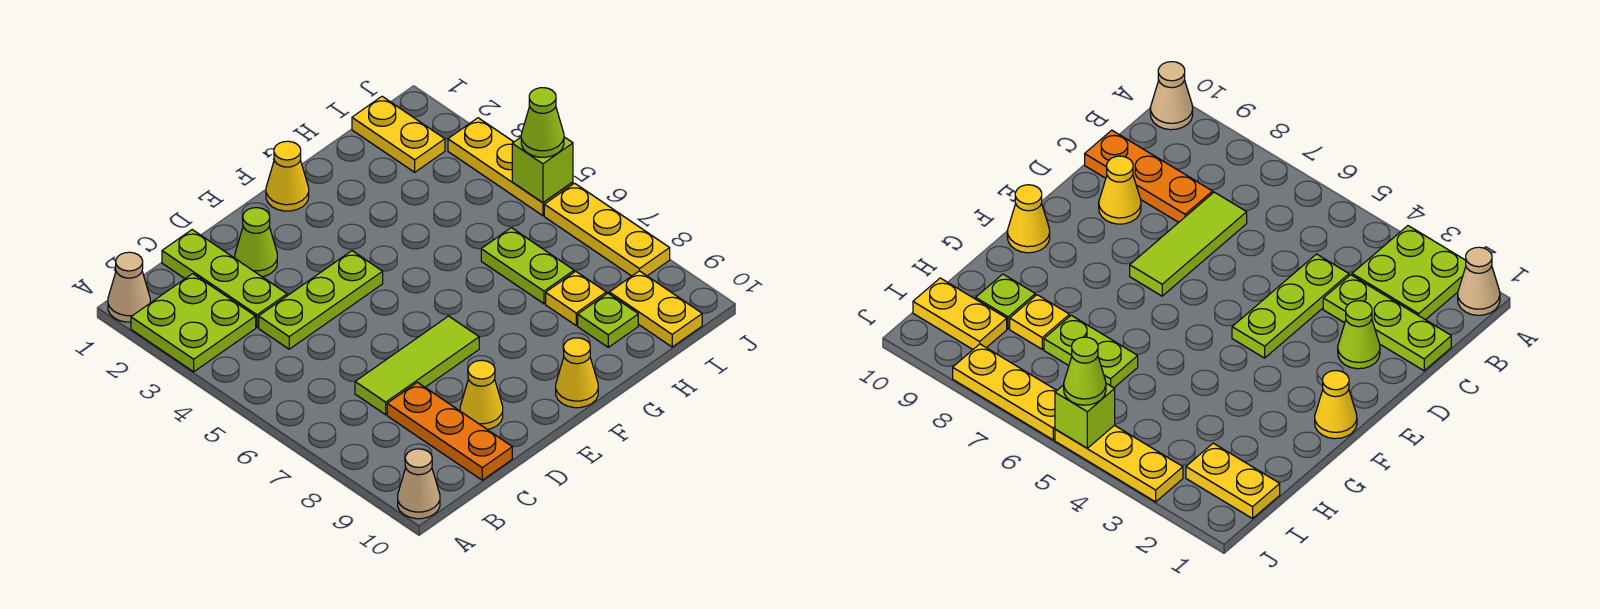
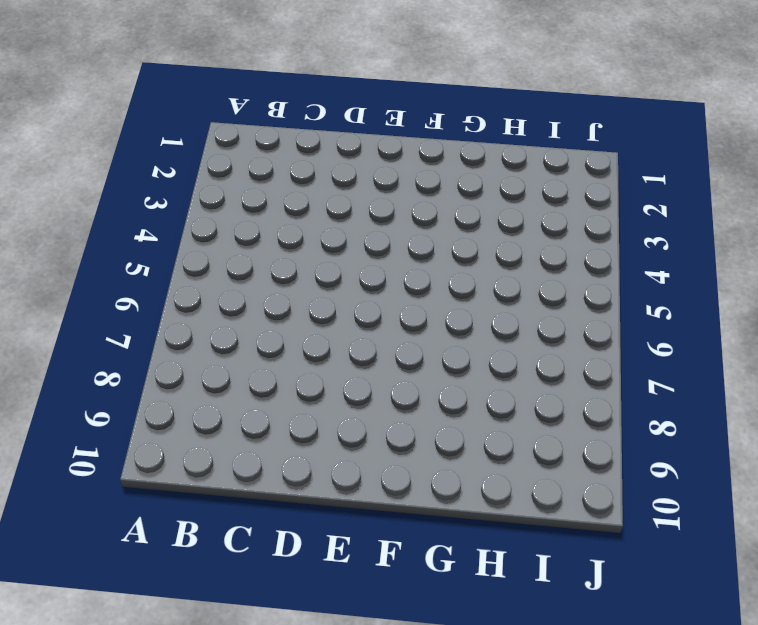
none -> tan cone A1 level 1
none -> lime plate A2:B3 level 1
none -> tan cone A10 level 1

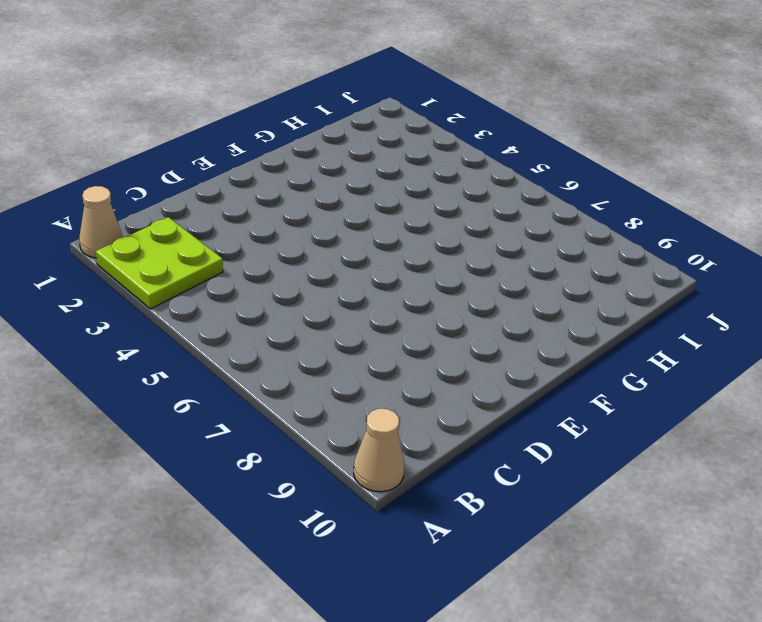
none -> lime plate C1:C3 level 1
none -> lime plate C4:E4 level 1
none -> lime tile C7:E7 level 1

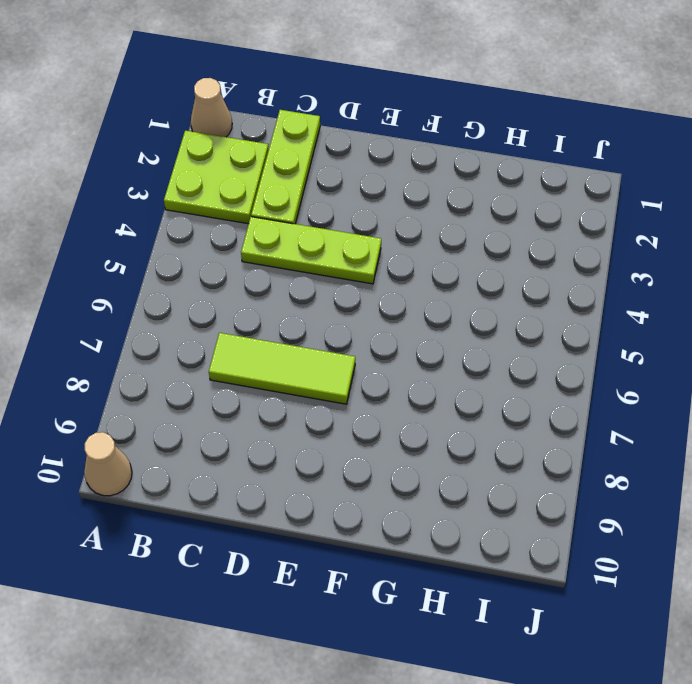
none -> orange plate C8:C10 level 1
none -> lime cone D2 level 1
none -> yellow cone D9 level 1

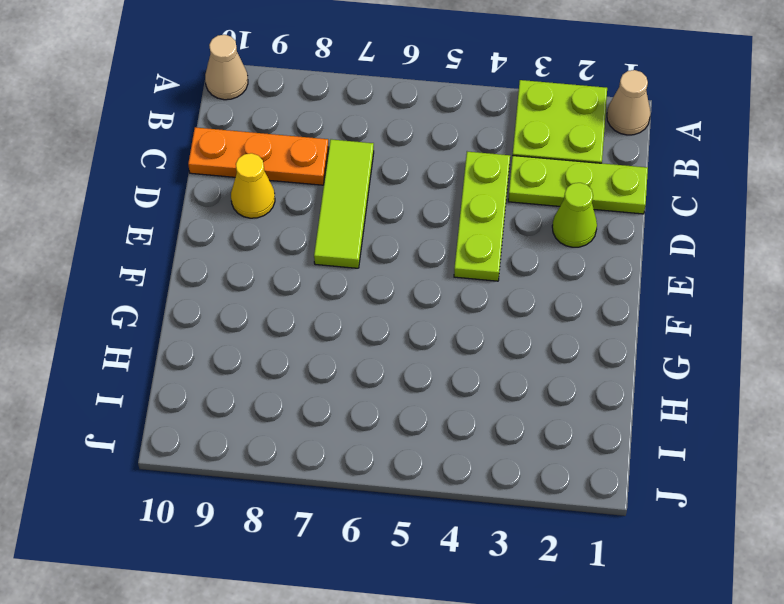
none -> yellow cone F1 level 1
none -> yellow cone F10 level 1
none -> lime plate H6:H7 level 1

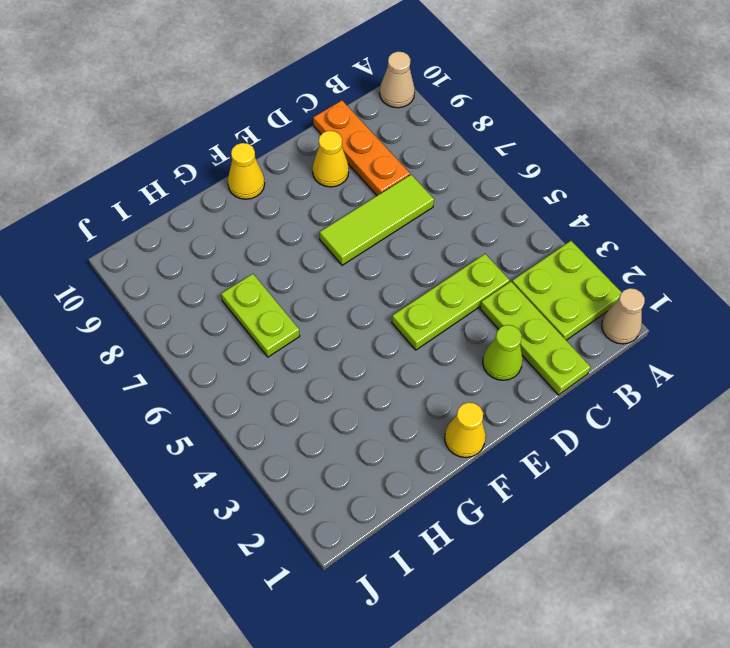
none -> yellow plate H8 level 1
none -> lime plate H9 level 1
none -> yellow plate I1:I2 level 1

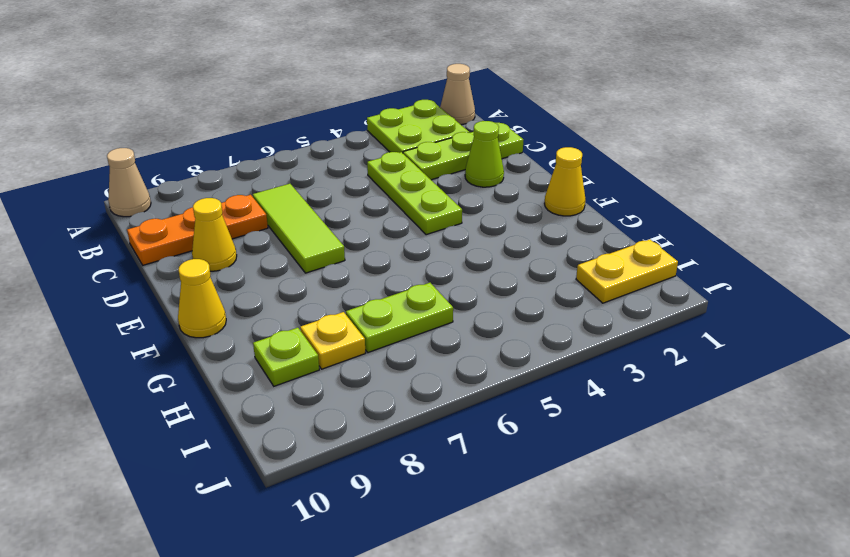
none -> yellow plate I9:I10 level 1
none -> yellow plate J3:J5 level 1
none -> yellow plate J6:J8 level 1

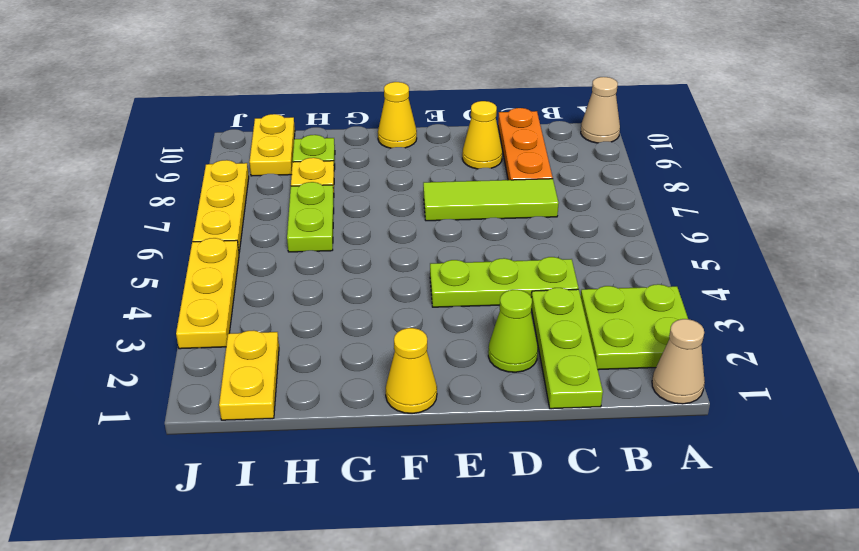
none -> lime brick J5 level 2
none -> lime cone J5 level 3

